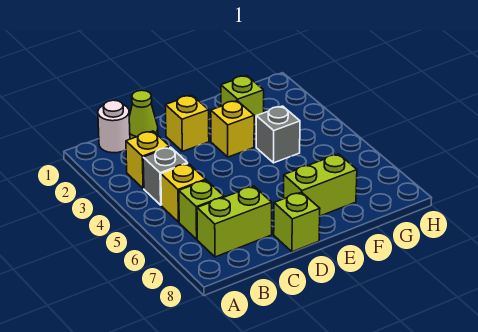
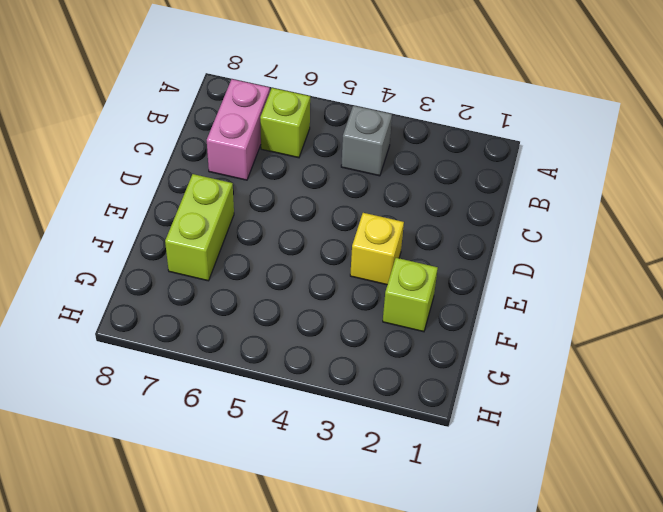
pink brick B7:C7 level 1 -> lime brick B7:C7 level 1
none -> white round brick B1 level 1
none -> yellow brick B3 level 1
none -> yellow brick B5 level 1

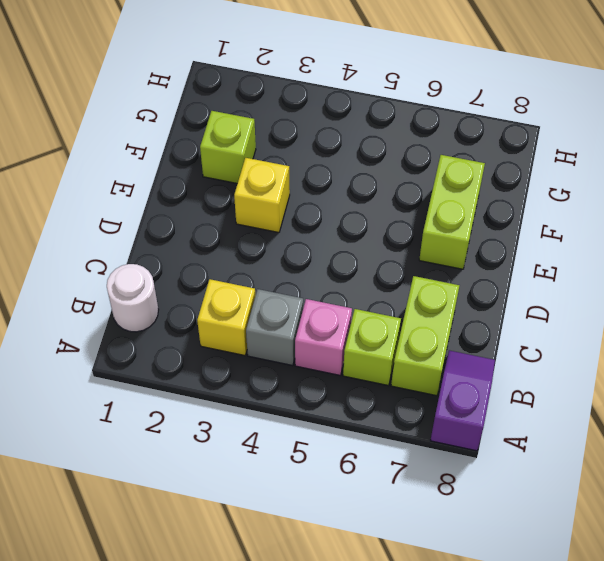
purple slope A8:B8 level 1 top A -> none
pink brick B5 level 1 -> yellow brick B5 level 1
none -> lime cone C1 level 1
none -> yellow brick D2 level 1
none -> lime brick D8 level 1

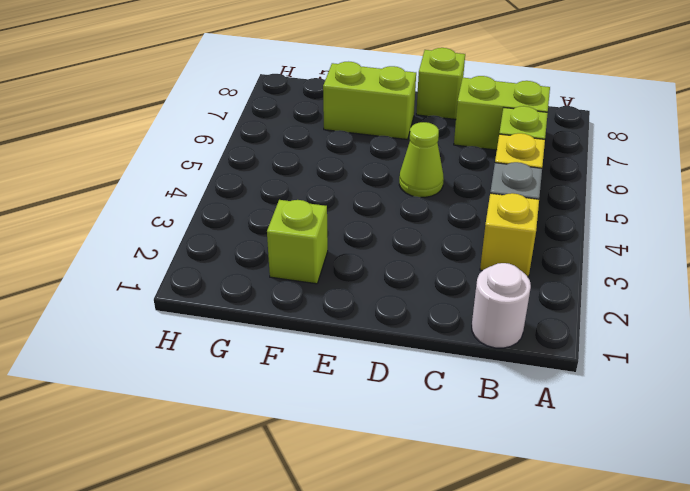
lime cone D5 level 1 -> lime cone C1 level 1
none -> yellow brick D2 level 1
none -> yellow brick E3 level 1
none -> grey brick F4 level 1

